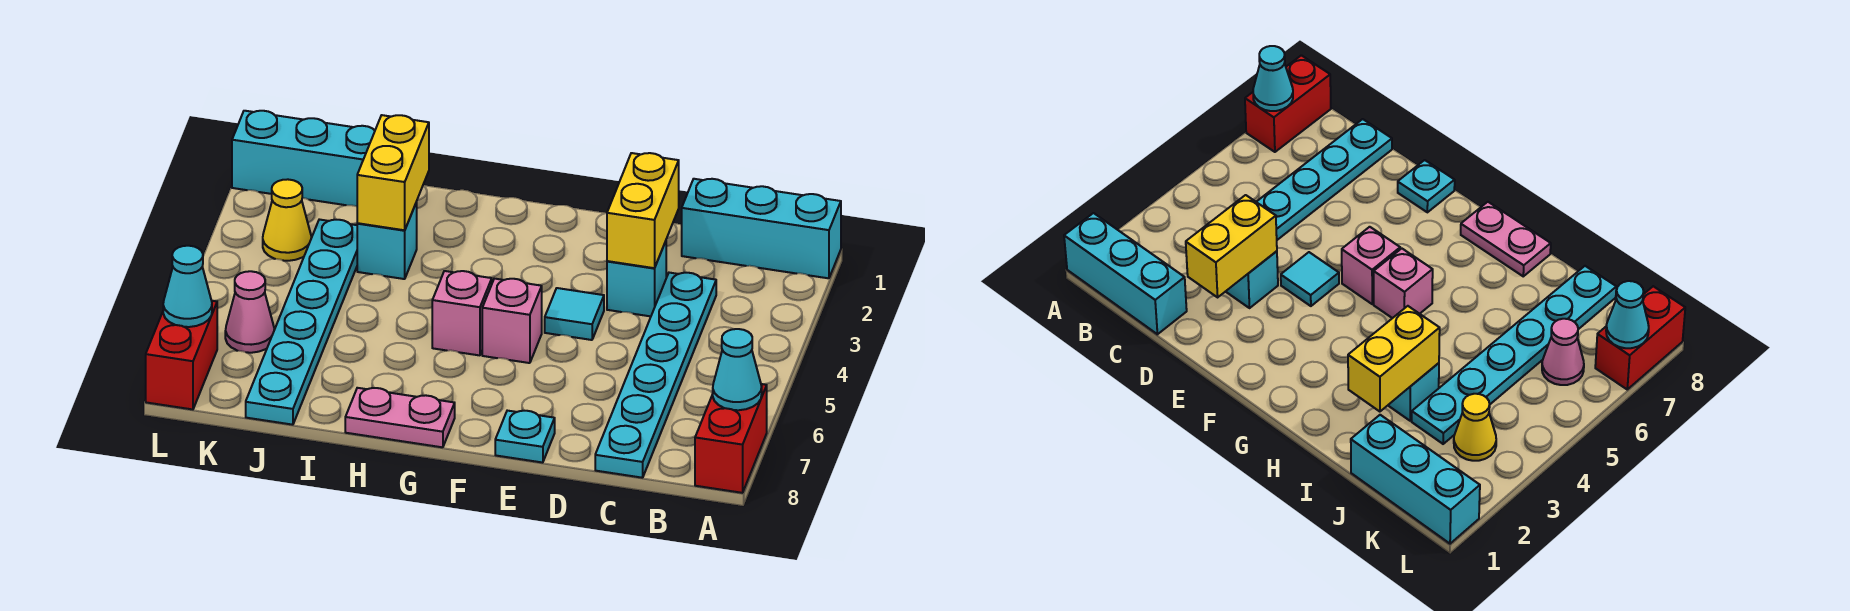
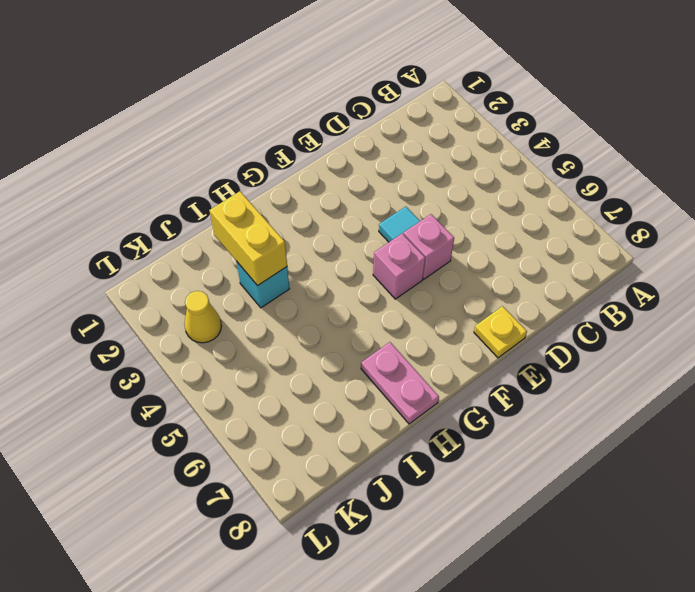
pink brick E5 level 1 -> pink brick G5 level 1
yellow plate E8 level 1 -> cyan plate E8 level 1
pink plate H7:H8 level 1 -> pink plate G8:H8 level 1
none -> cyan brick A1:C1 level 1
none -> red brick A7:A8 level 1
none -> cyan plate C3:C8 level 1

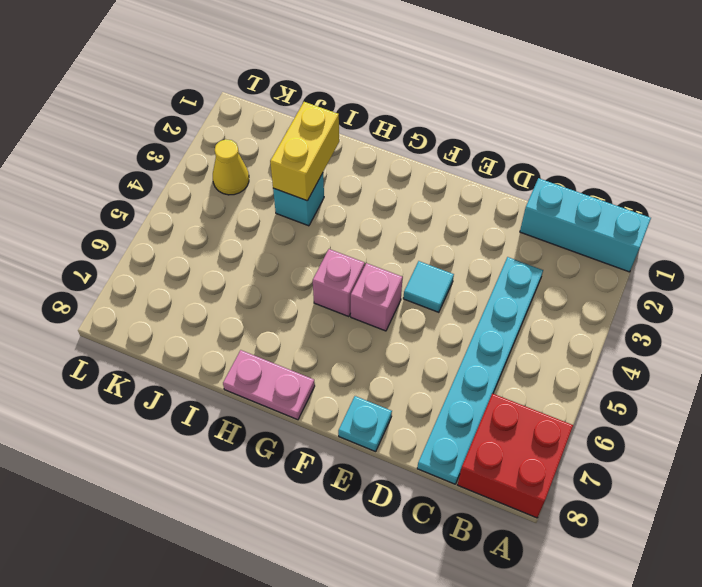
red brick A7:B8 level 1 -> red brick A7:A8 level 1
none -> cyan brick D3 level 1
none -> cyan brick J1:L1 level 1
none -> cyan plate J3:J8 level 1

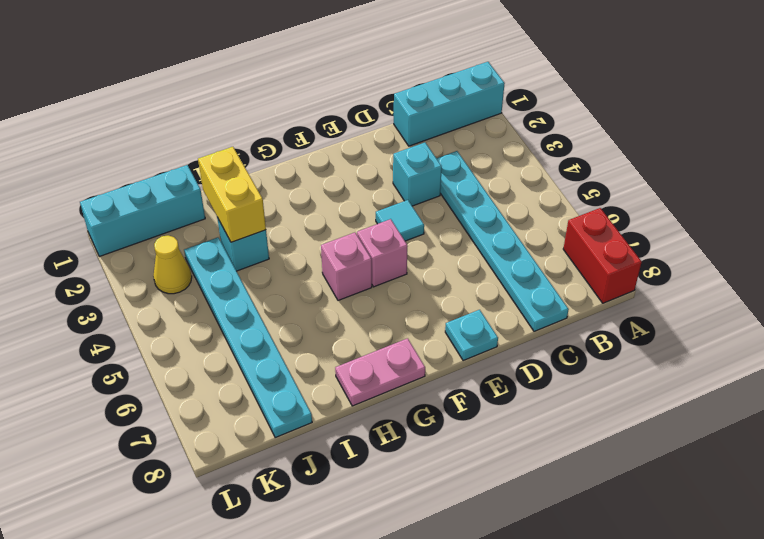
none -> pink cone K6 level 1
none -> red brick L7:L8 level 1
none -> cyan cone A7 level 2

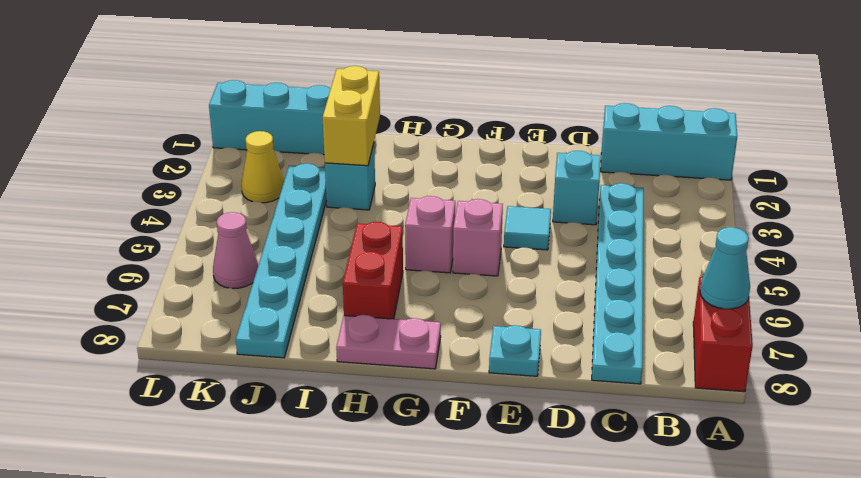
red brick H6:H7 level 1 -> red brick L7:L8 level 1
none -> yellow brick D2:D3 level 2
none -> cyan cone L7 level 2

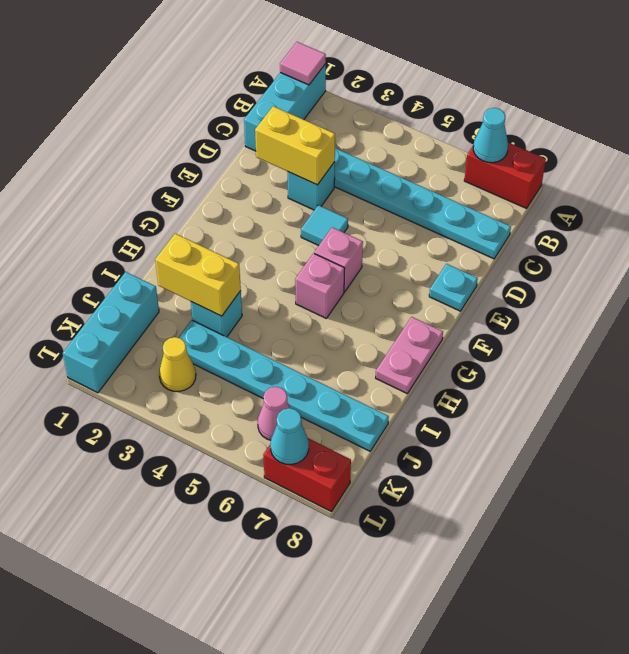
pink tile A1 level 2 -> none

